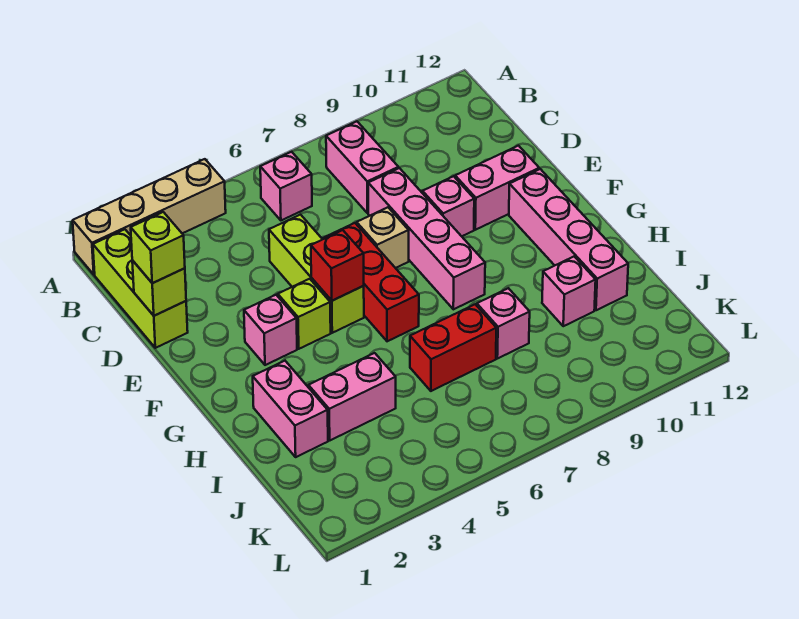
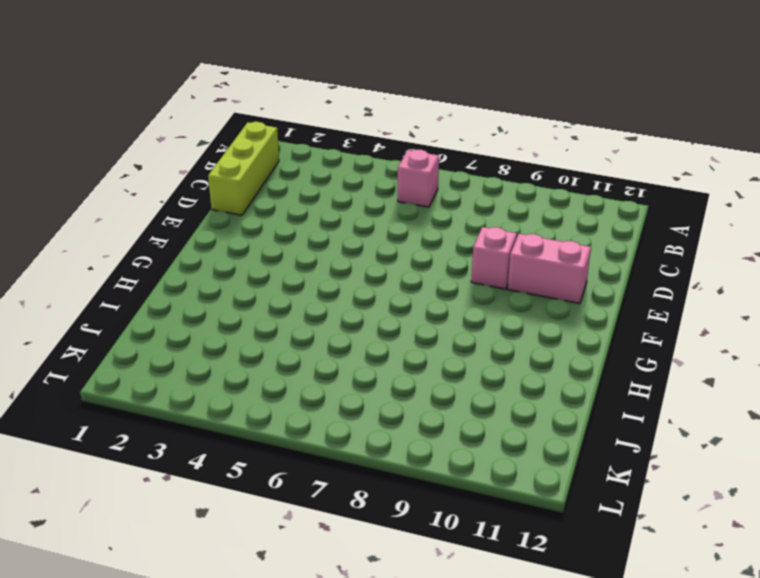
none -> tan brick A1:A4 level 1
none -> pink brick B8:C8 level 1
none -> lime brick D5:F5 level 1

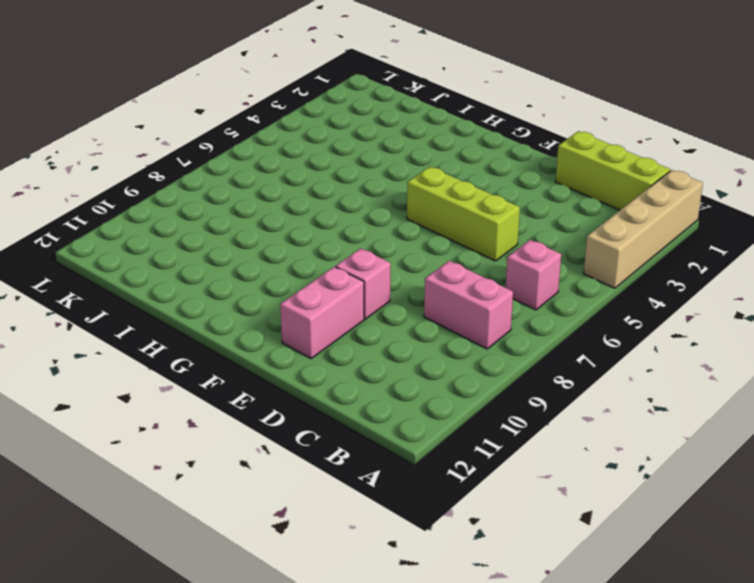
none -> pink brick D8:G8 level 1
none -> red brick E6:G6 level 1
none -> tan brick E7 level 1

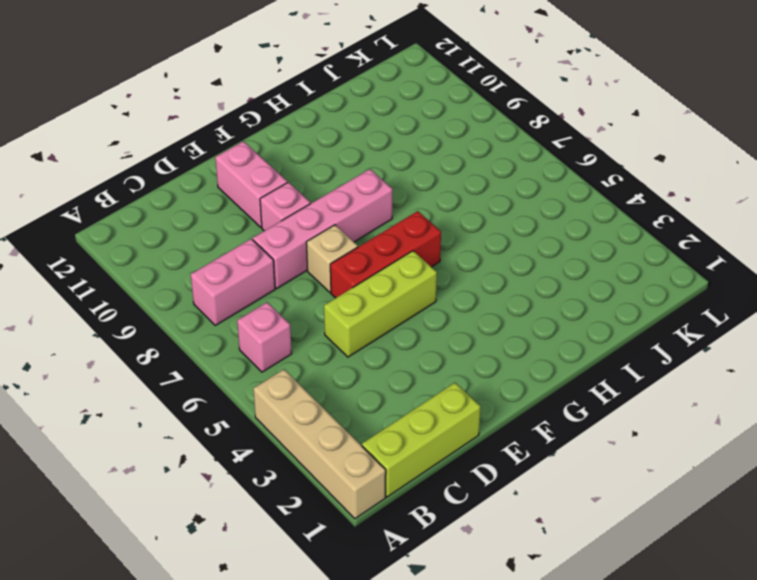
none -> pink brick F3 level 1
none -> lime brick F4 level 1
none -> pink brick F11:I11 level 1

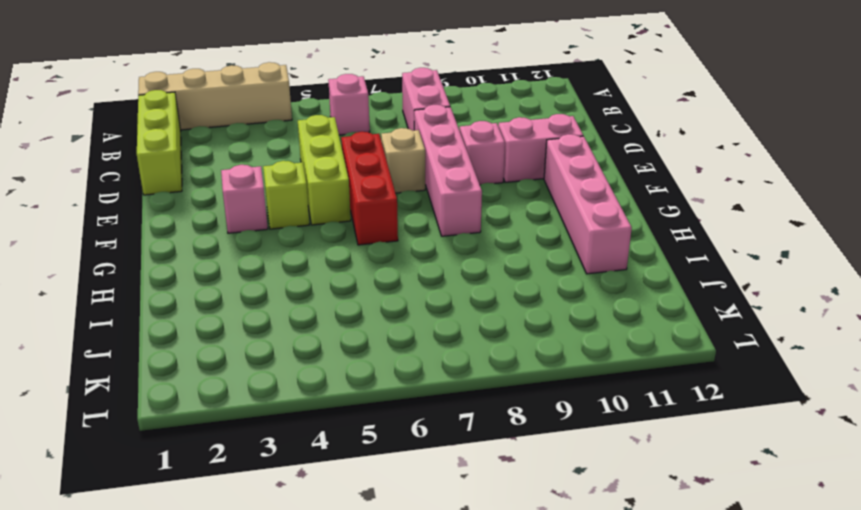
none -> pink brick H2:I2 level 1
none -> pink brick I3:I4 level 1
none -> red brick I6:I7 level 1

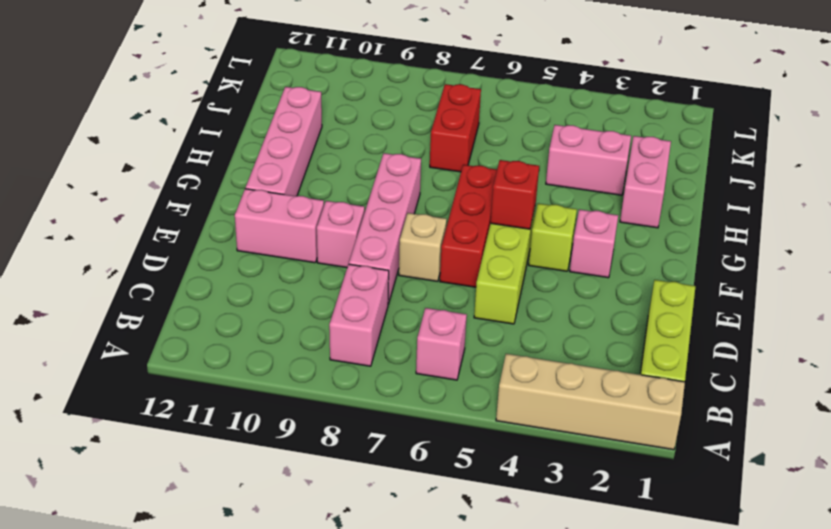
red brick I7:J7 level 1 -> red brick I6:I7 level 1
none -> pink brick I8 level 1
none -> pink brick I10 level 1
none -> lime brick D1 level 2

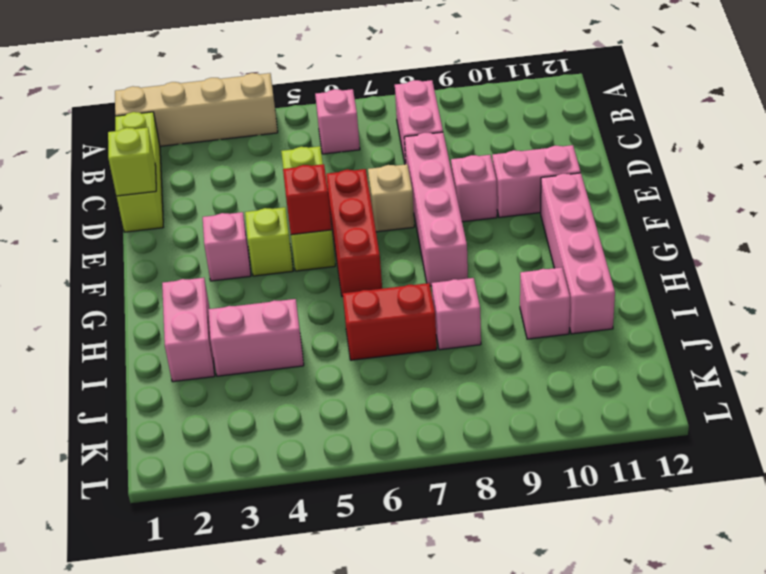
none -> lime brick D1 level 3

